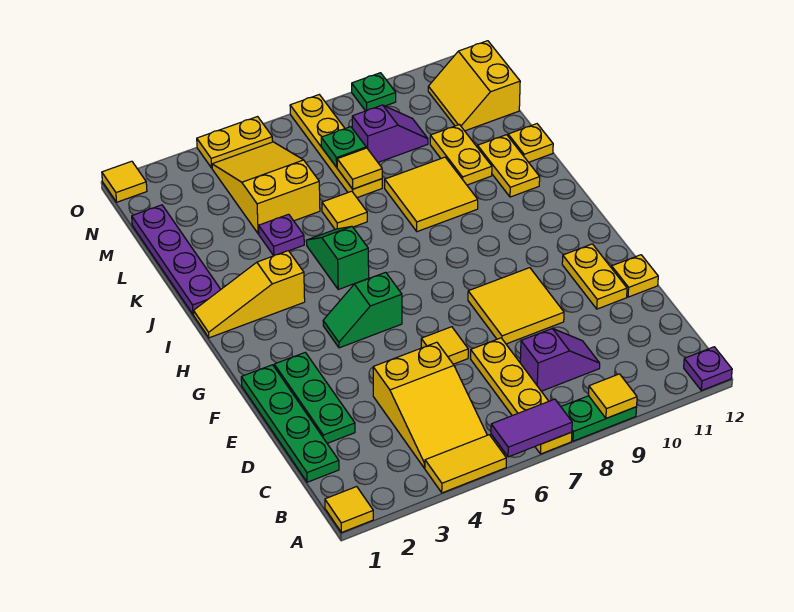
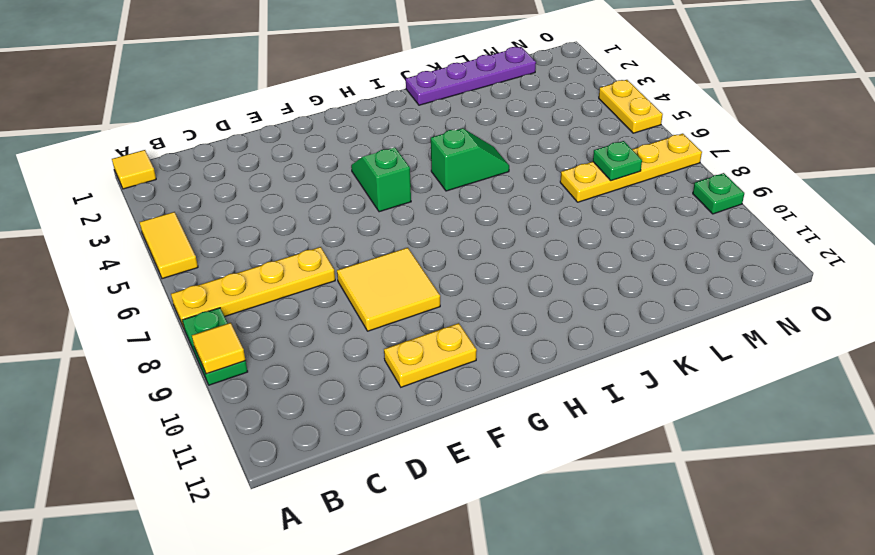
none -> purple plate A12 level 1
none -> yellow slope B4:D5 level 1 top D
none -> green plate C1:F1 level 1
none -> purple slope C8:C9 level 1 top 8

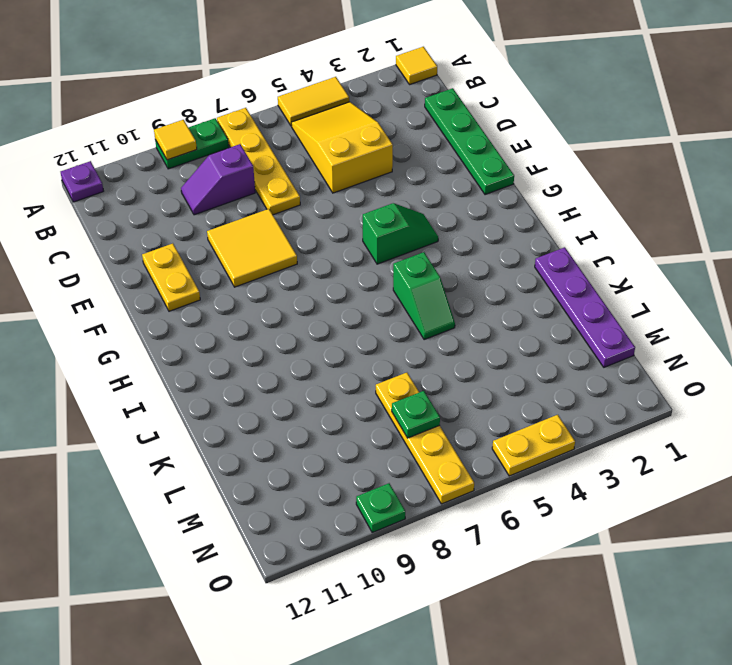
none -> green plate D2:F2 level 1
none -> yellow tile E6 level 1
none -> yellow plate E12 level 1
none -> yellow slope I1:I3 level 1 top 3

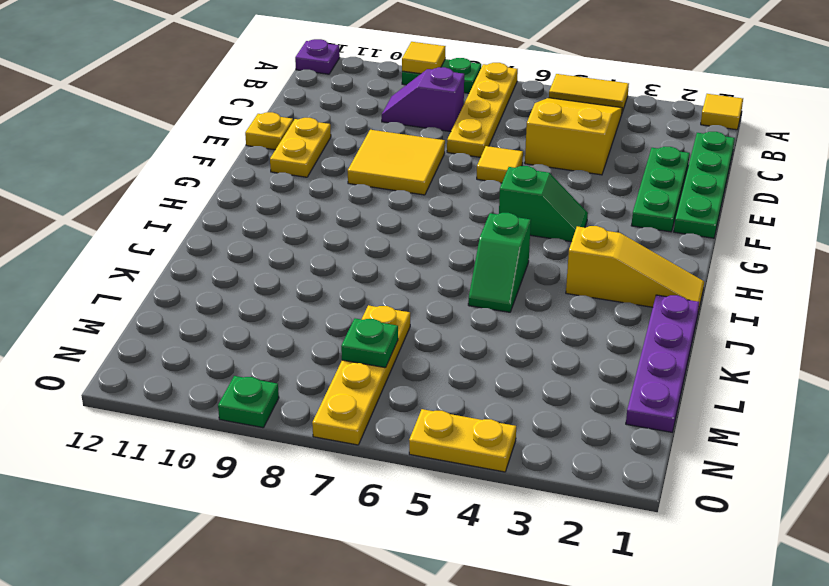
none -> yellow tile J8:K9 level 1
none -> yellow plate J11:K11 level 1
none -> purple plate K4 level 1
none -> yellow tile K6 level 1

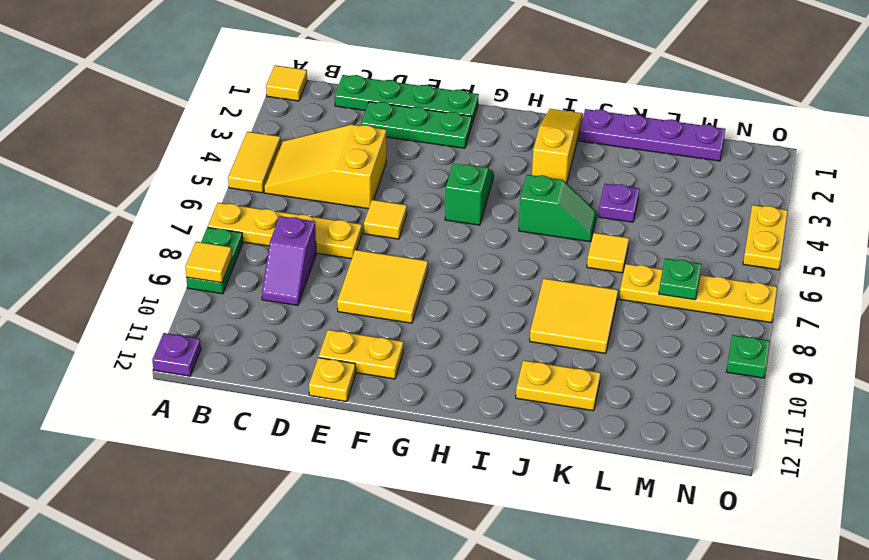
none -> yellow plate K10:L10 level 1
none -> yellow plate K12 level 1
none -> yellow slope L4:N5 level 1 top L
none -> purple slope M8:M9 level 1 top 8

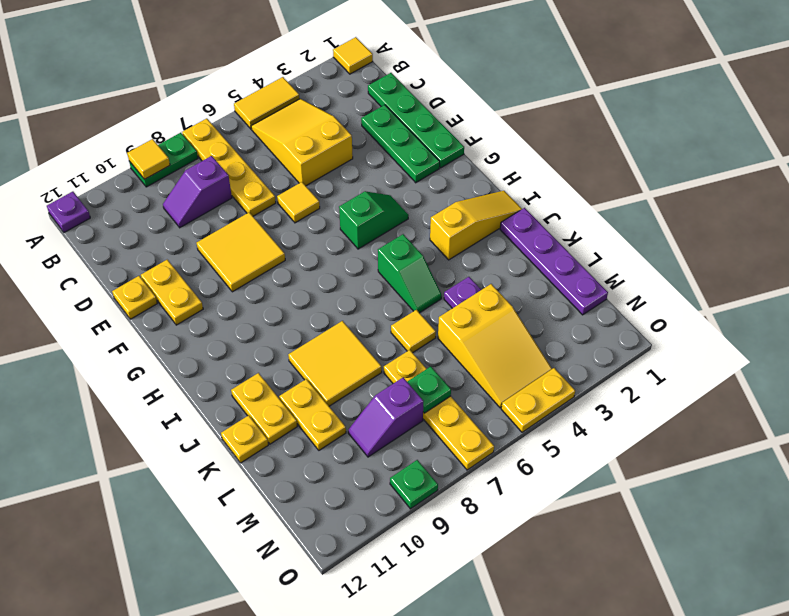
none -> yellow slope M11:N12 level 1 top 12
none -> yellow tile O1 level 1
none -> purple tile A6:A7 level 2
none -> yellow tile L7 level 2

